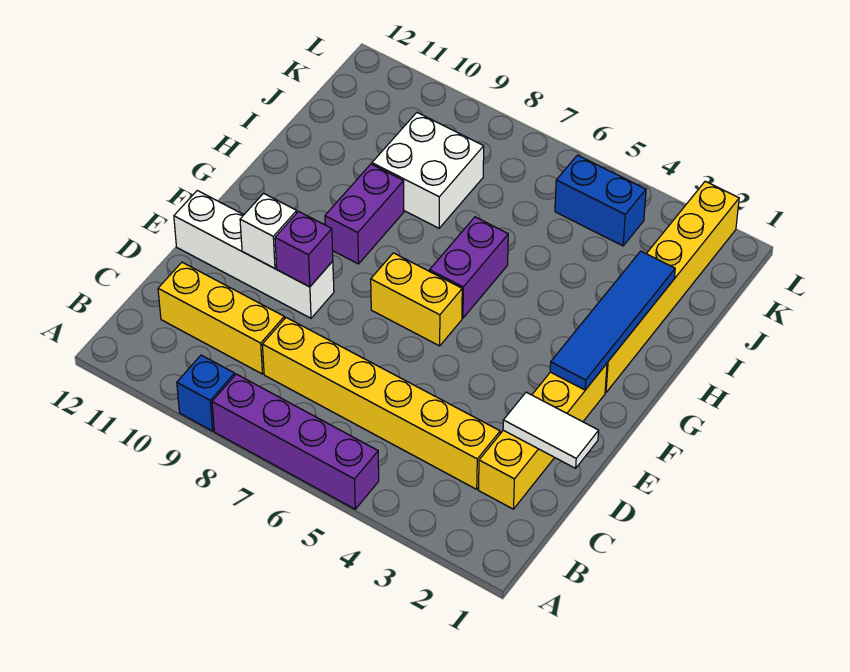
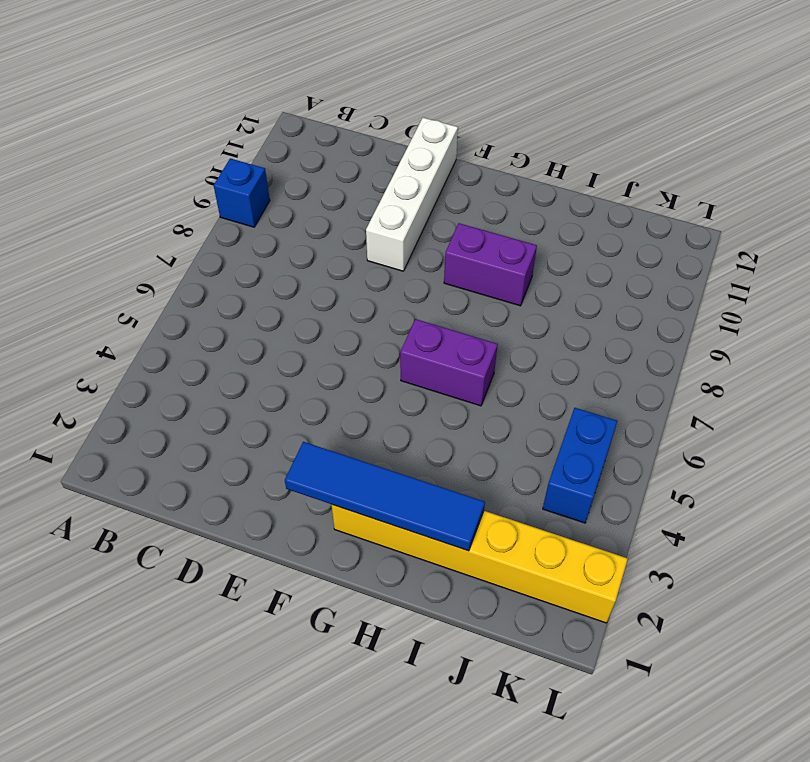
none -> purple brick A5:A8 level 1
none -> yellow brick C2:F2 level 1
none -> yellow brick C3:C8 level 1

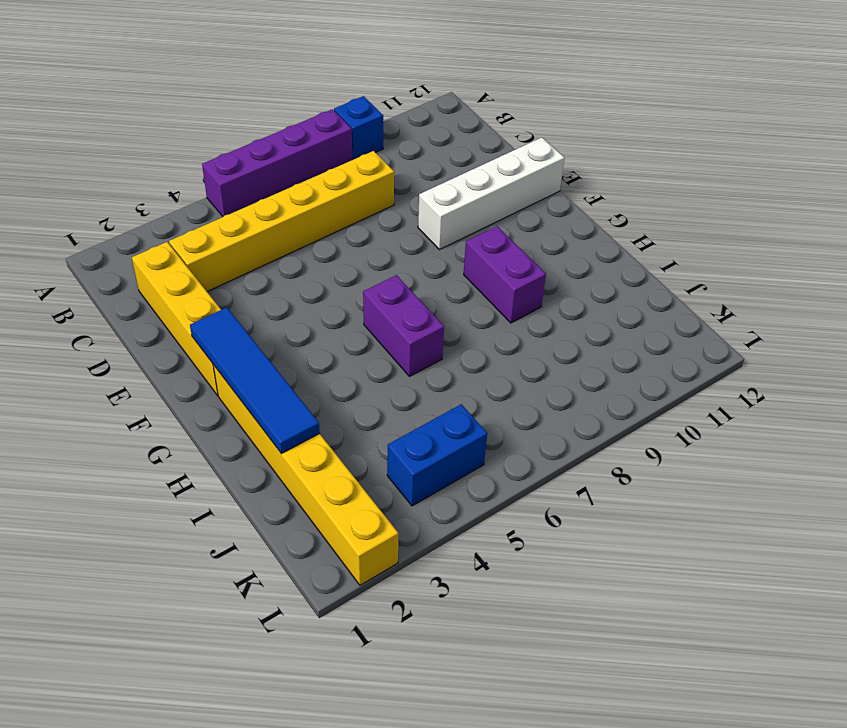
none -> yellow brick C9:C11 level 1
none -> yellow brick F6:F7 level 1
none -> white brick I8:J9 level 1

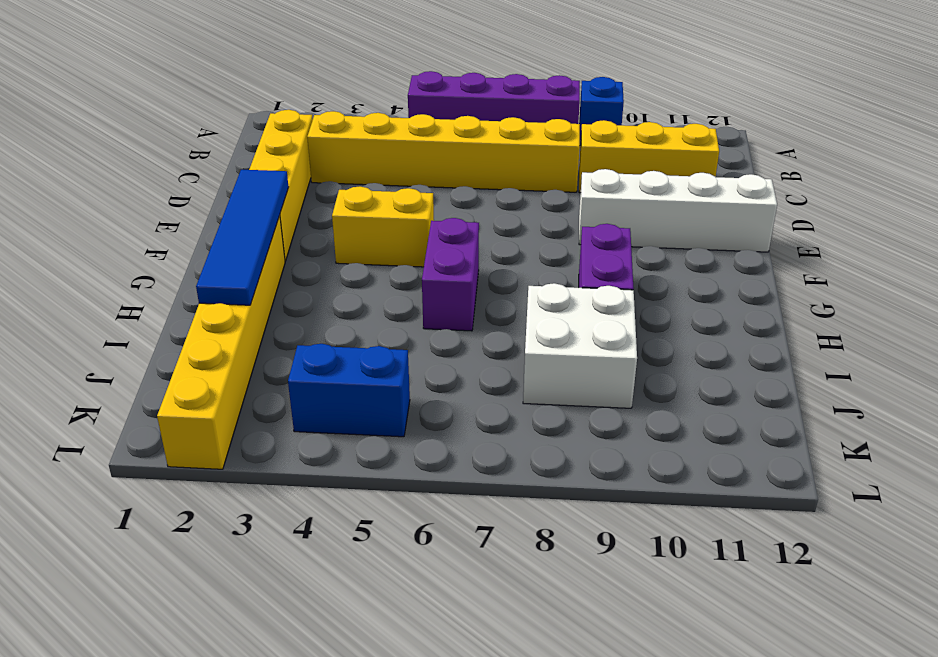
yellow brick F4:F5 level 1 -> yellow brick F6:F7 level 1
none -> white tile D1:D2 level 2
none -> purple brick E9 level 2
none -> white brick E10 level 2

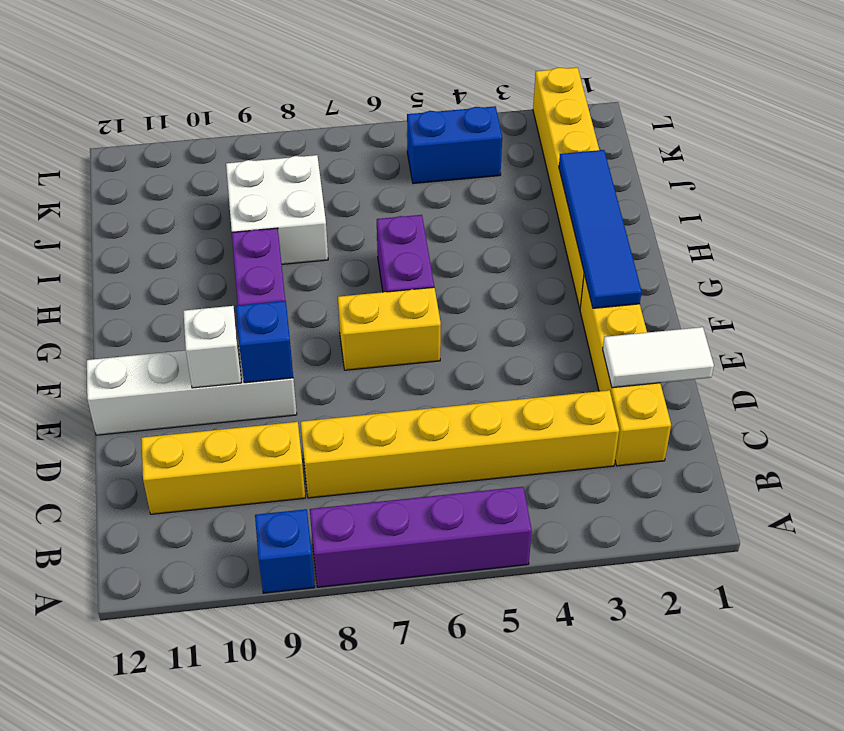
blue brick E9 level 2 -> purple brick E9 level 2

